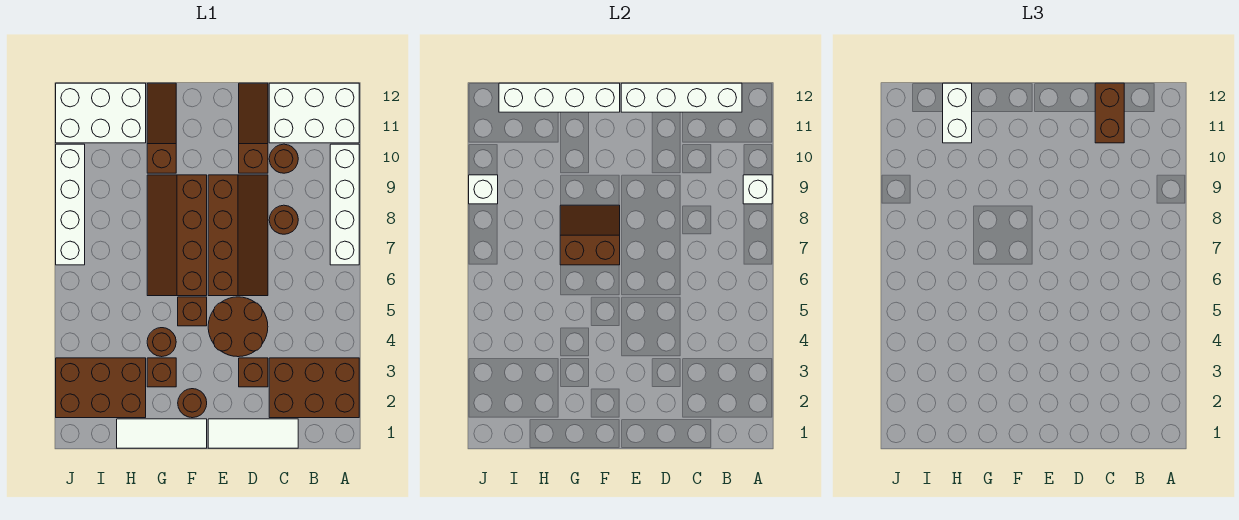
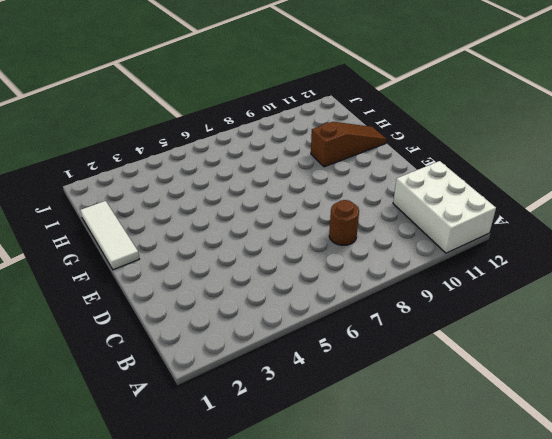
none -> brown brick A2:C3 level 1
none -> white brick A7:A10 level 1
none -> white tile C1:E1 level 1

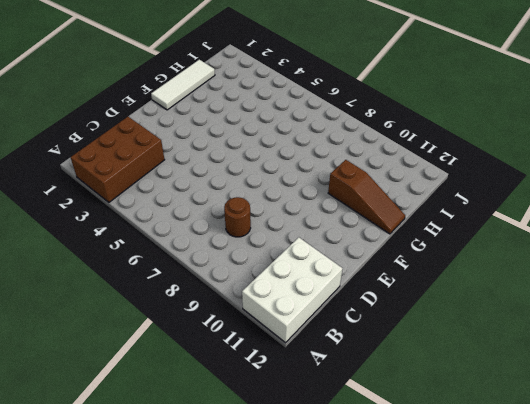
none -> white brick A7:A10 level 1
none -> white tile C1:E1 level 1
none -> brown round brick C10 level 1

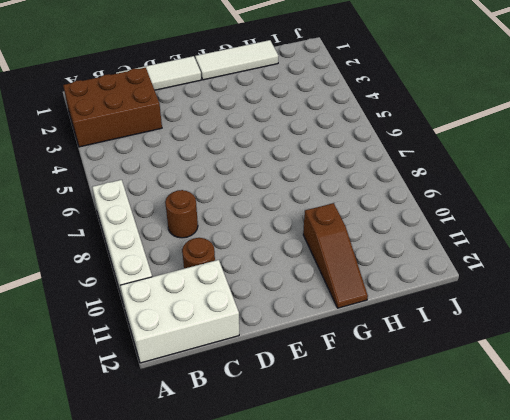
none -> brown brick D3 level 1
none -> brown round brick D4:E5 level 1
none -> brown slope D6:E9 level 1 top E

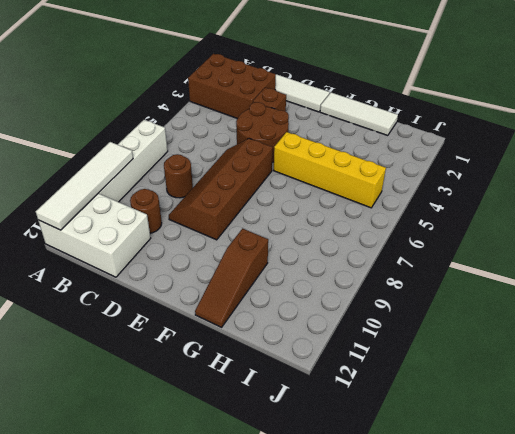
white tile A9:A12 level 2 -> white brick A9 level 2
yellow brick F5:I5 level 1 -> brown brick F5 level 1
none -> brown slope D10:D12 level 1 top 10
none -> brown round brick F2 level 1
none -> brown slope F6:G9 level 1 top F

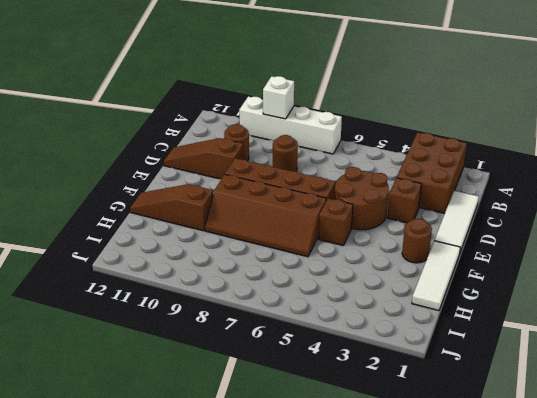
none -> white brick A11:C12 level 1
none -> brown brick G3 level 1
none -> brown round brick G4 level 1

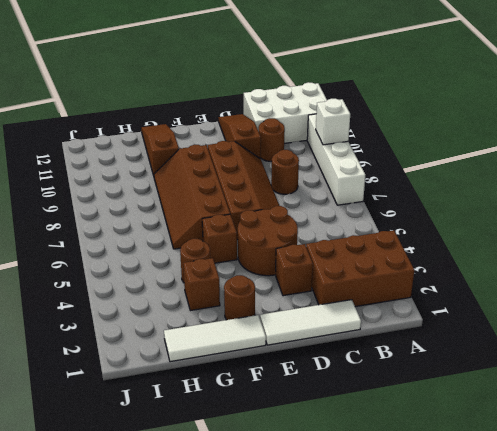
none -> brown brick H2:J3 level 1
none -> white brick H11:J12 level 1
none -> white brick J7:J10 level 1

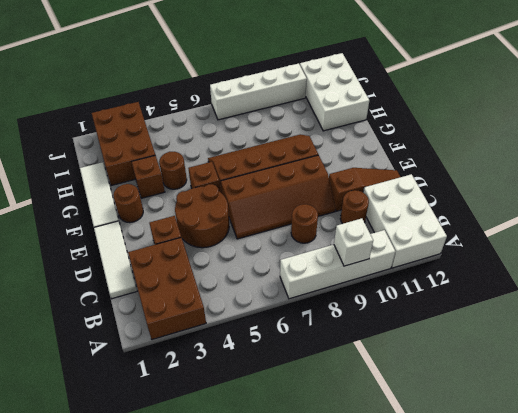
none -> brown slope G10:G12 level 1 top 10
none -> white brick B12:E12 level 2
none -> brown slope F7:G8 level 2 top 7

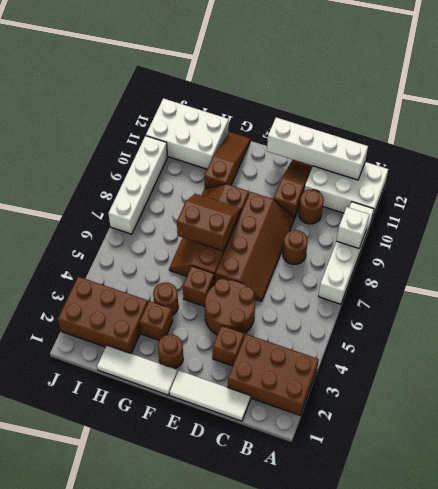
none -> white brick F12:I12 level 2
none -> white brick J9 level 2
none -> brown brick C11:C12 level 3

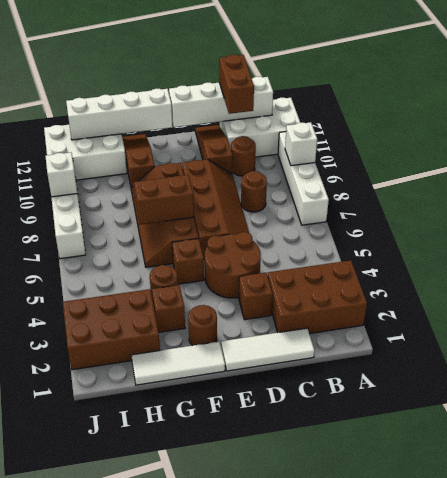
none -> white brick H11:H12 level 3

